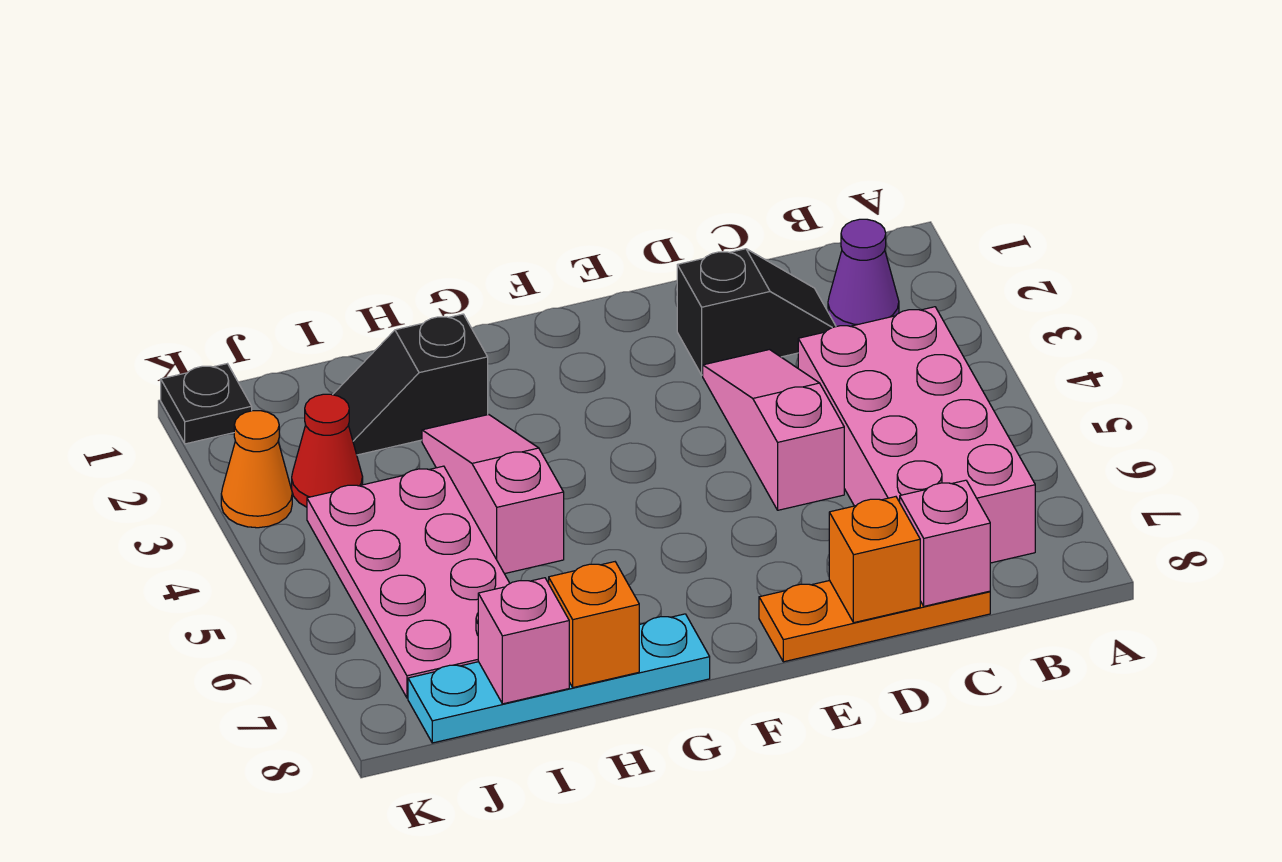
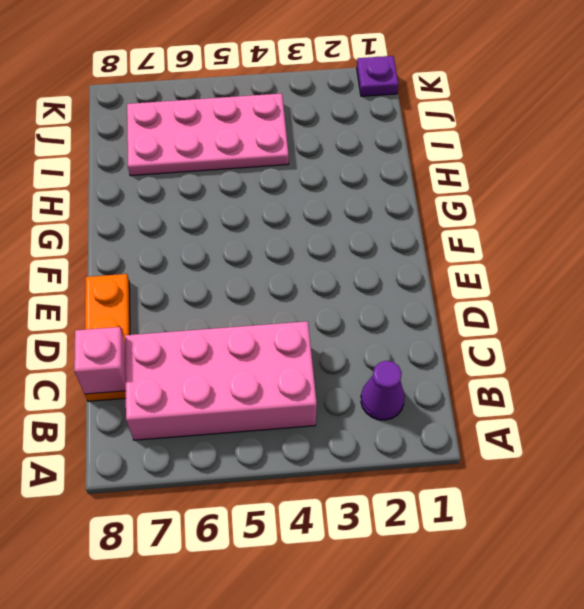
purple plate K1 level 1 -> black plate K1 level 1
none -> black slope C2:D2 level 1 top D
none -> pink slope D3:D5 level 1 top 5
none -> cyan plate G8:J8 level 1

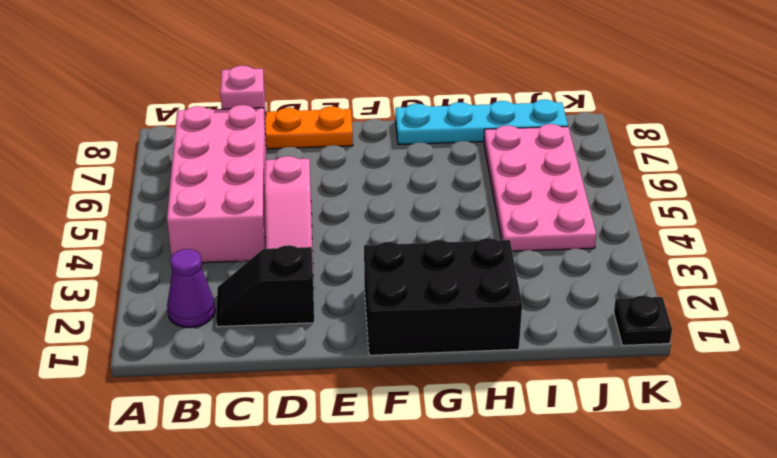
black brick F1:H2 level 1 -> black slope H2:I2 level 1 top H
none -> pink slope H3:H5 level 1 top 5
none -> red cone J3 level 1
none -> orange cone K3 level 1

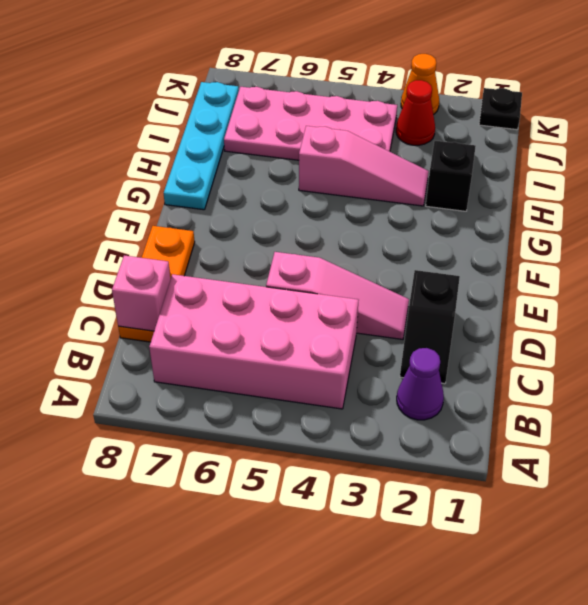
none -> orange brick D8 level 2
none -> orange brick H8 level 2
none -> pink brick I8 level 2

